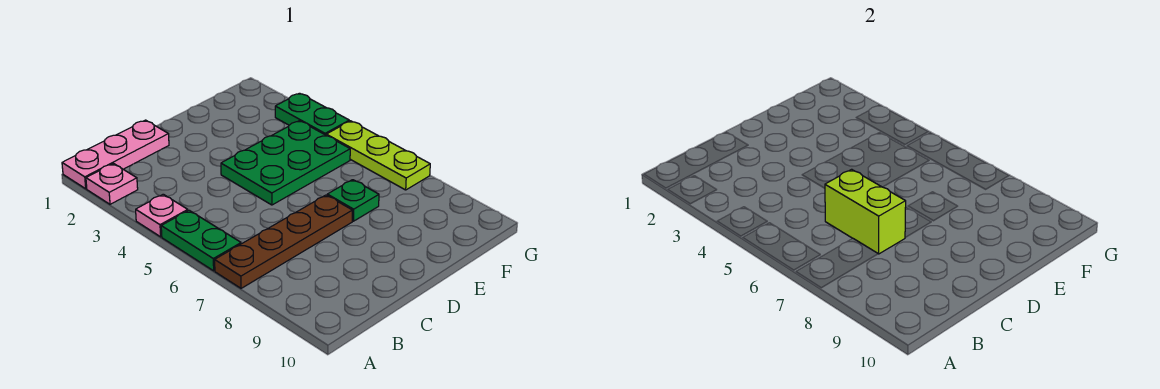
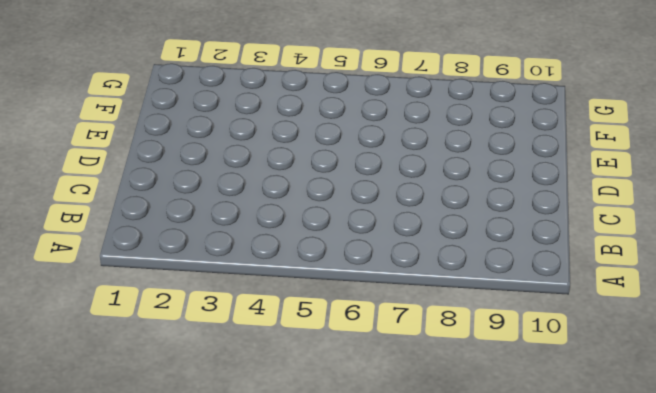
none -> pink plate A1:C1 level 1
none -> pink plate A2 level 1

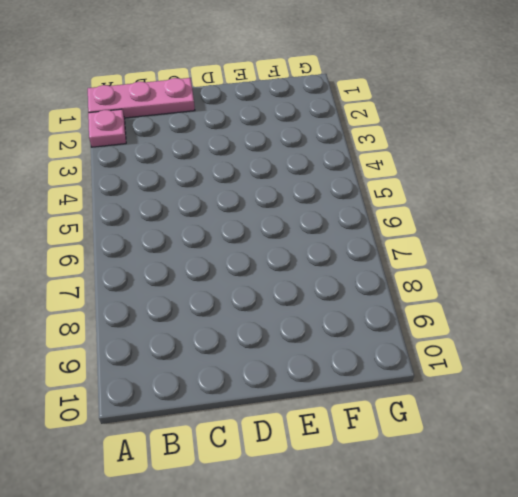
none -> pink plate A4 level 1
none -> green plate A5:A6 level 1

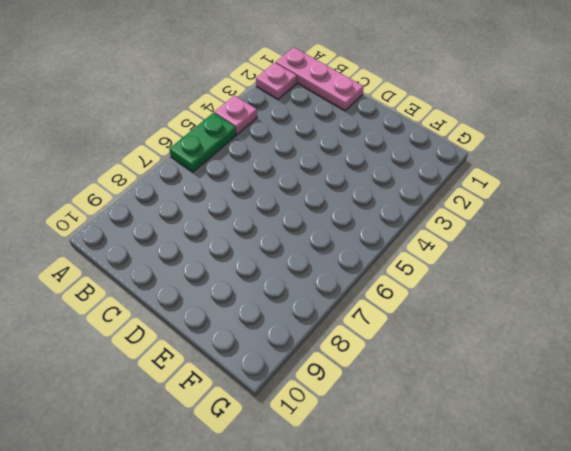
none -> brown plate A7:D7 level 1
none -> green plate D4:F5 level 1

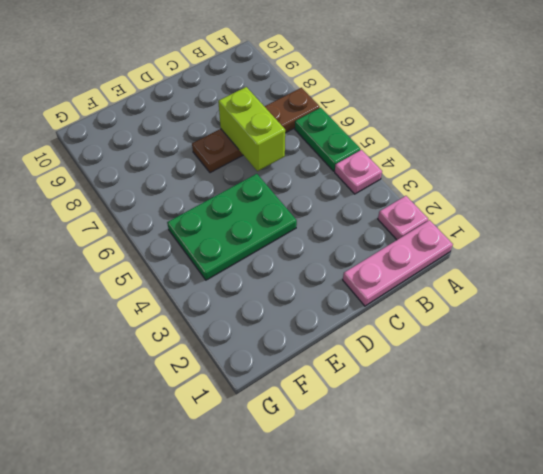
none -> green plate E7 level 1
none -> green plate G3:G4 level 1

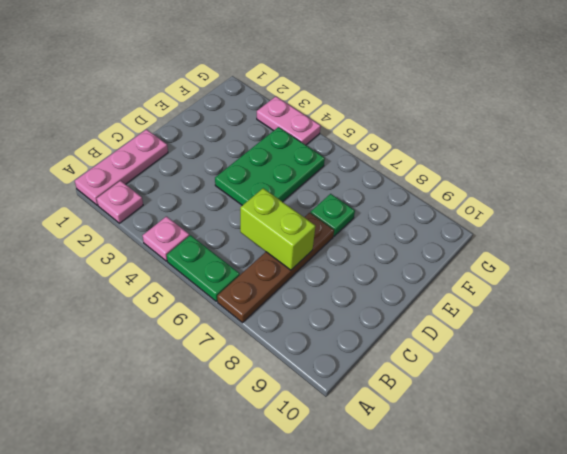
pink plate G3:G4 level 1 -> green plate G3:G4 level 1
none -> lime plate G5:G7 level 1

